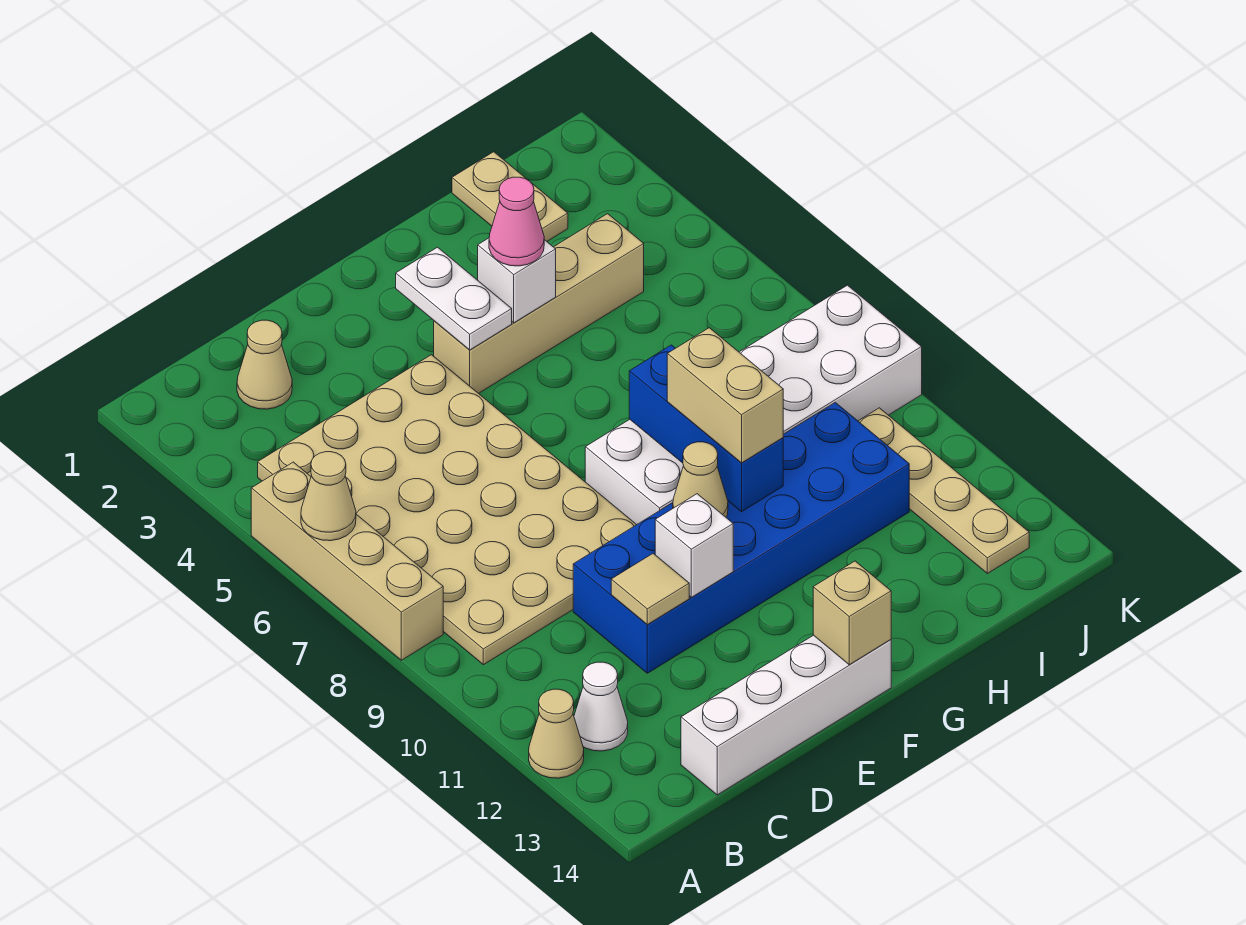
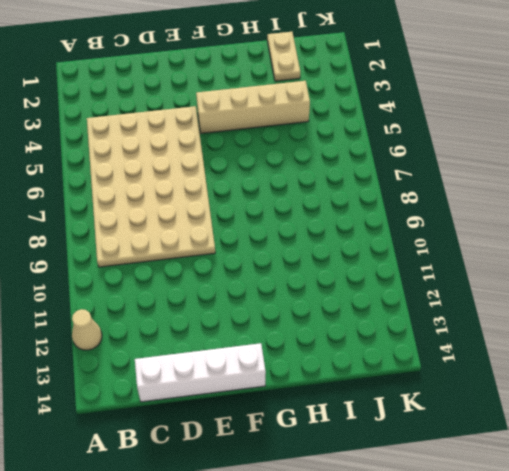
none -> tan brick A5:A8 level 1
none -> white cone B12 level 1
none -> tan cone C2 level 1

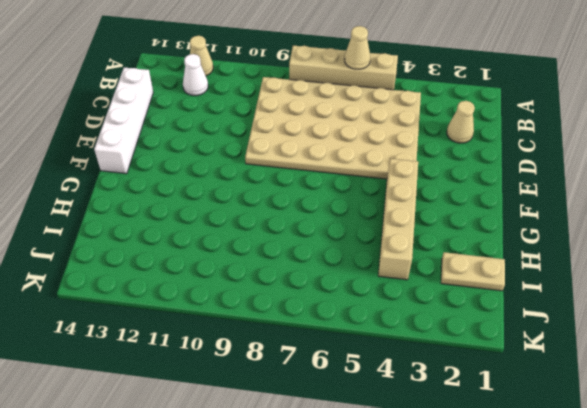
none -> blue brick D10:I11 level 1
none -> white brick F8:K9 level 1
none -> tan plate J10:J13 level 1

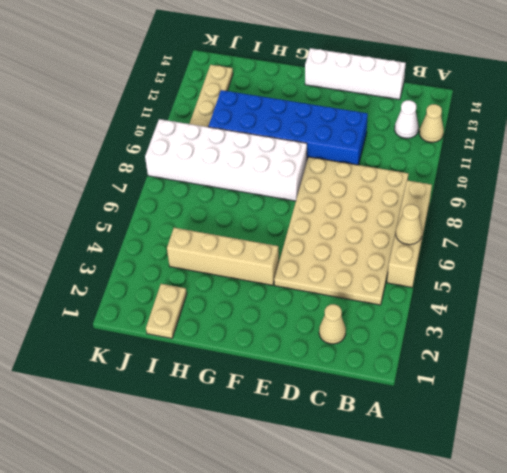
none -> tan tile D11 level 2
none -> white brick E11 level 2
none -> white plate F3:F4 level 2

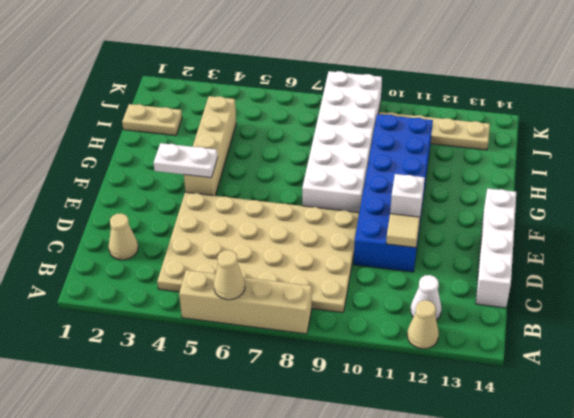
none -> tan cone F10 level 2
none -> tan brick F14 level 2
none -> white brick G4 level 2

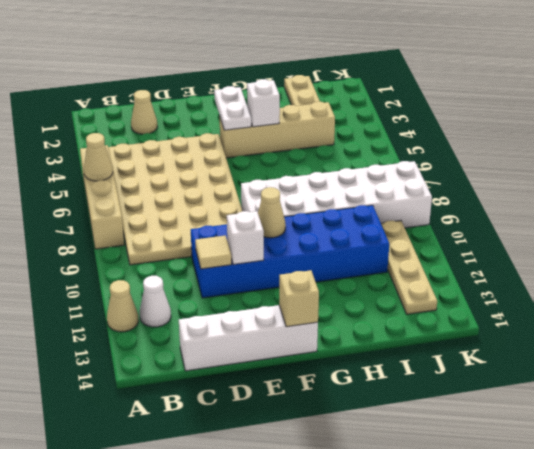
none -> blue brick G8:G10 level 2
none -> pink cone G4 level 3
none -> tan brick G9:G10 level 3

